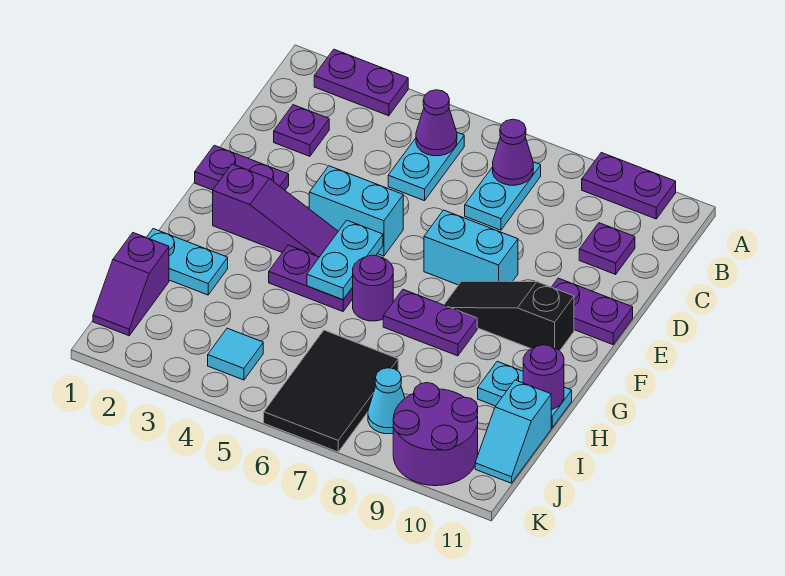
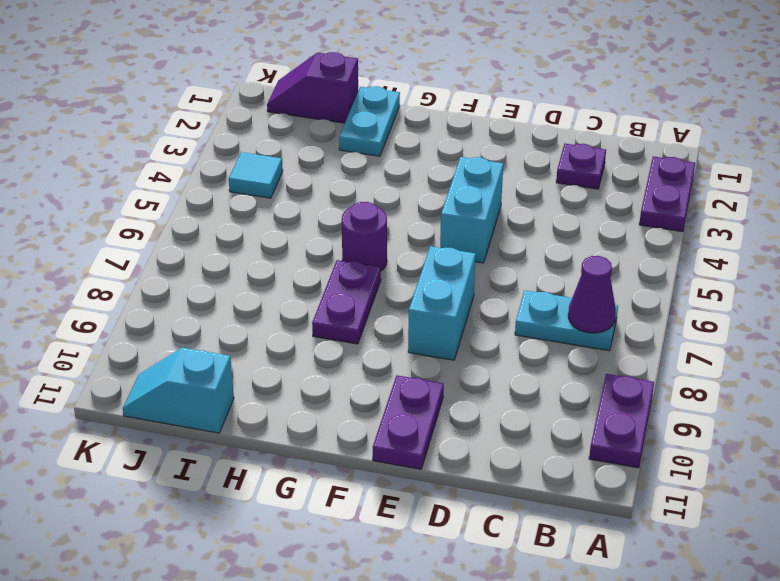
none -> cyan plate B5:C5 level 1
none -> purple plate C10 level 1
none -> purple plate E1:E2 level 1

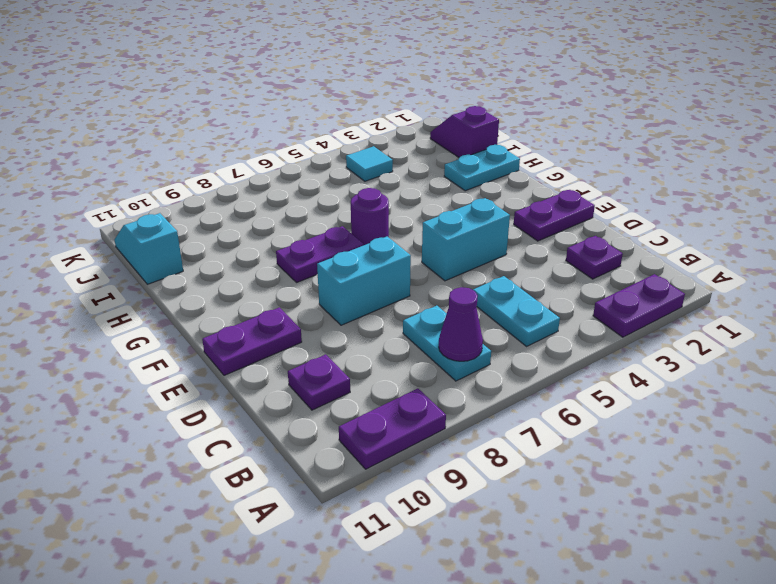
none -> purple slope F2:F4 level 1 top 2
none -> black slope F8:F10 level 1 top 10
none -> purple plate G4:G5 level 1

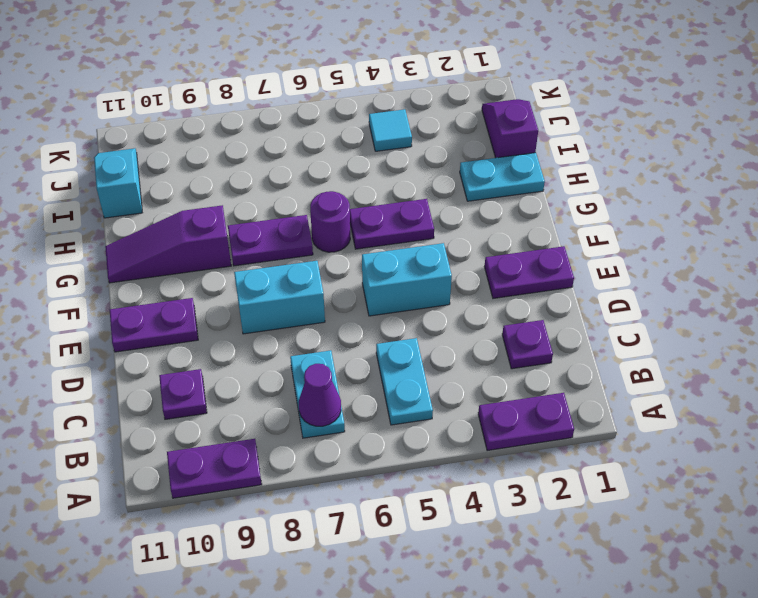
purple slope G9:G11 level 1 top 9 -> purple slope F2:F4 level 1 top 2
none -> black slope F8:F10 level 1 top 10
none -> cyan plate H10:H11 level 1
none -> black tile I6:K7 level 1

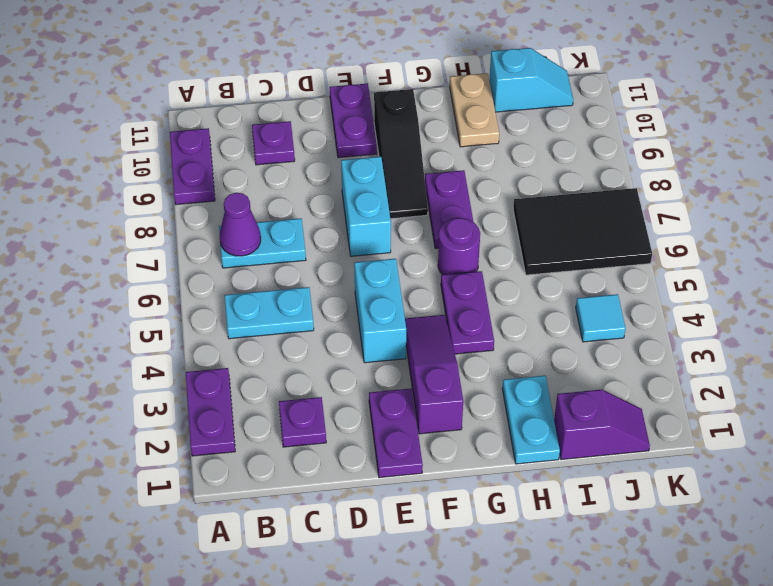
tan plate H10:H11 level 1 -> cyan plate H10:H11 level 1
none -> cyan cone J8 level 1
none -> purple round brick J9:K10 level 1
none -> purple cone B5 level 2

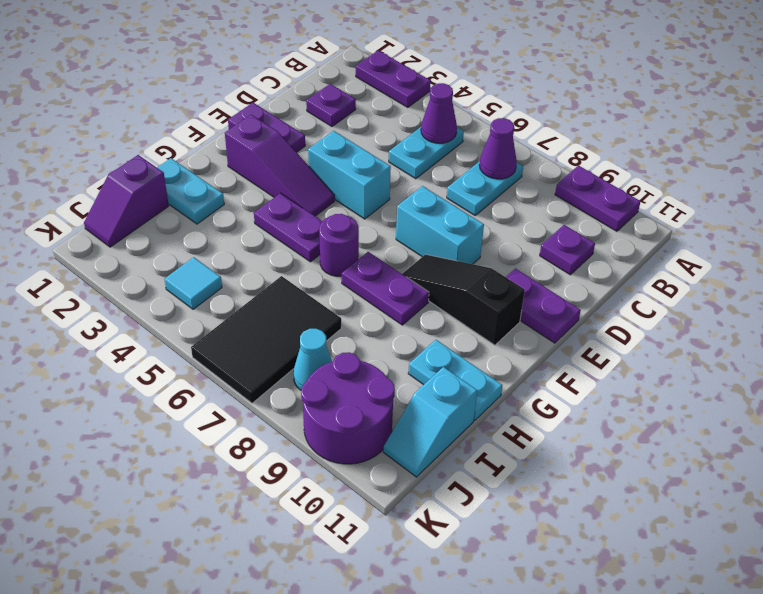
none -> cyan plate F5:G5 level 2
none -> purple round brick H11 level 2

